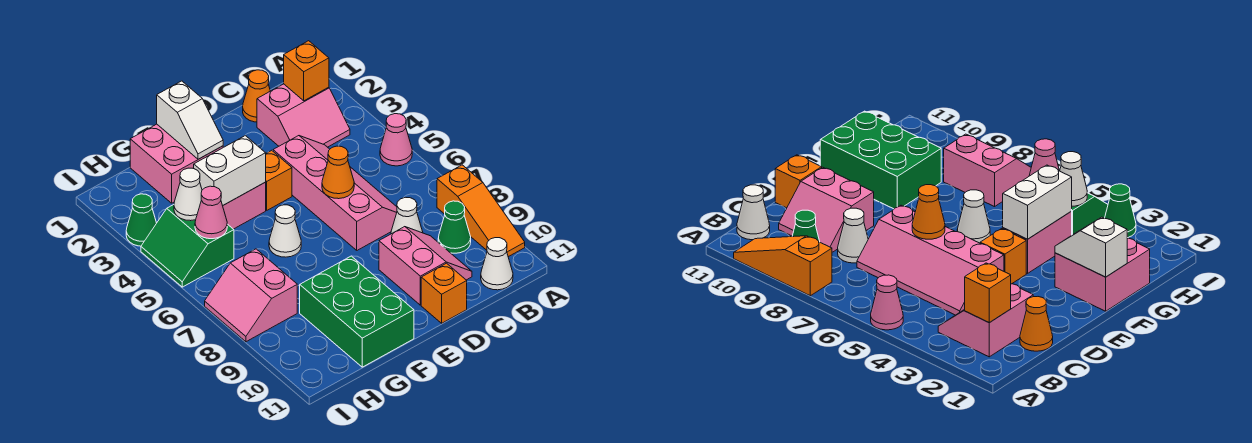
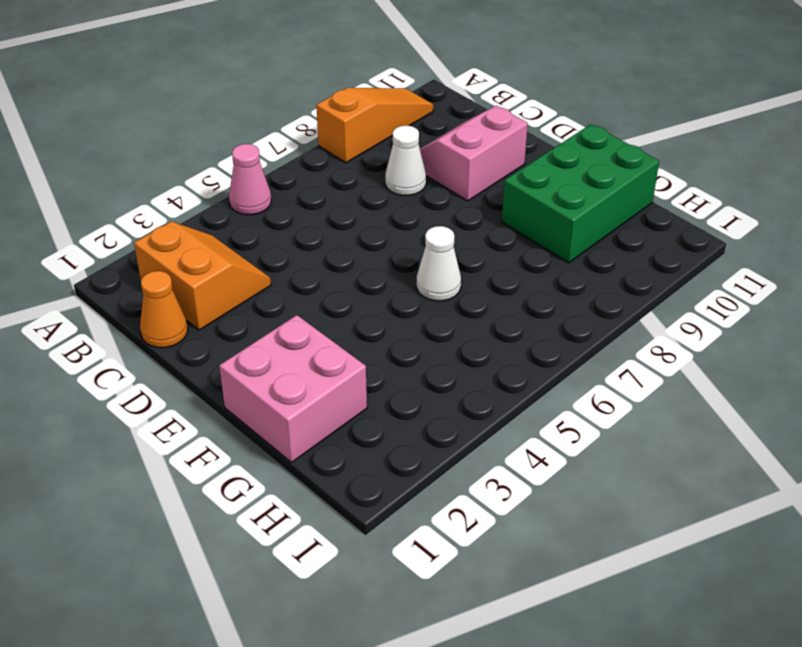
orange slope B2:C3 level 1 top 2 -> pink slope B2:C3 level 1 top 2
none -> green cone B9 level 1
none -> white cone B11 level 1
none -> pink slope C4:D7 level 1 top D

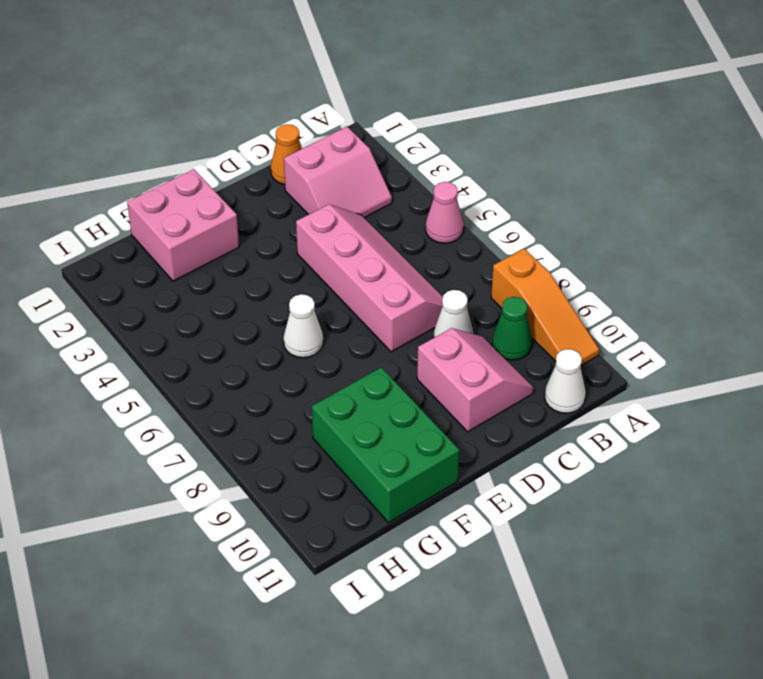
none -> orange brick D11 level 1
none -> orange brick E4 level 1
none -> pink brick F4:G4 level 1

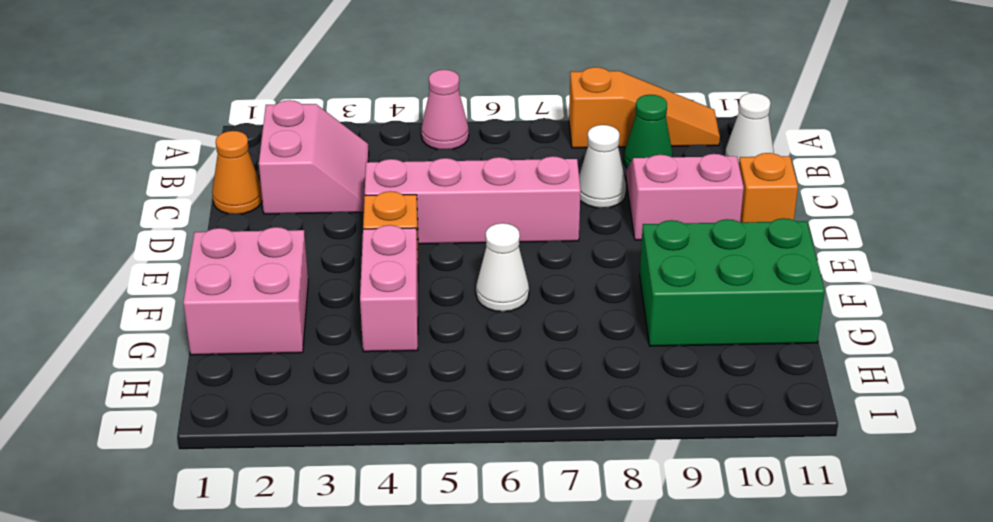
none -> green slope H4:I5 level 1 top H
none -> pink slope H7:I8 level 1 top H
none -> green cone I3 level 1

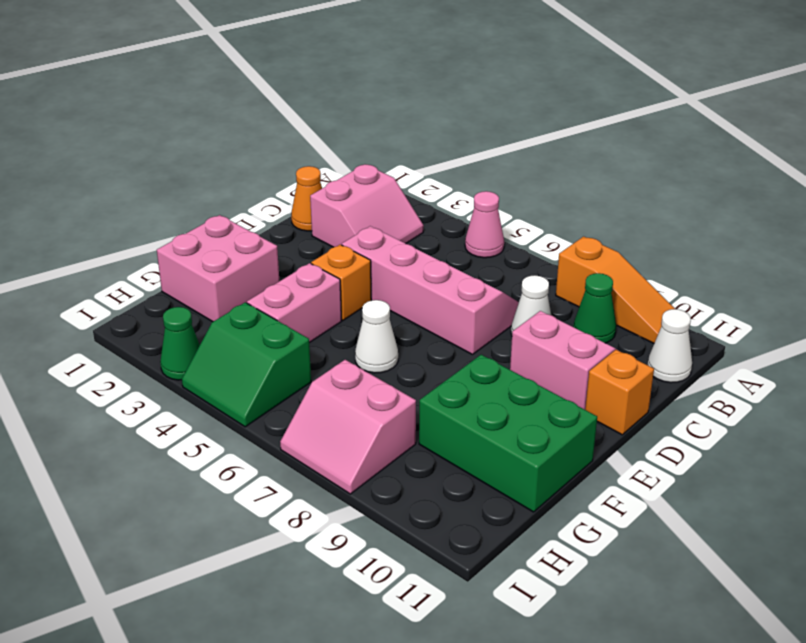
none -> orange brick B2 level 2
none -> orange cone D6 level 2
none -> white slope F1:F2 level 2 top 1

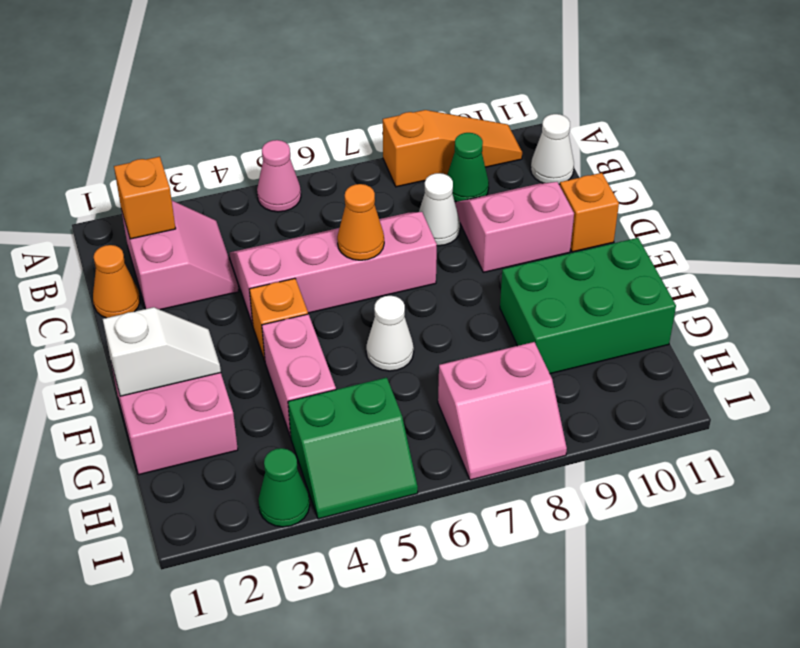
none -> white brick F4:G4 level 2
none -> white cone H4 level 2
none -> pink cone H5 level 2

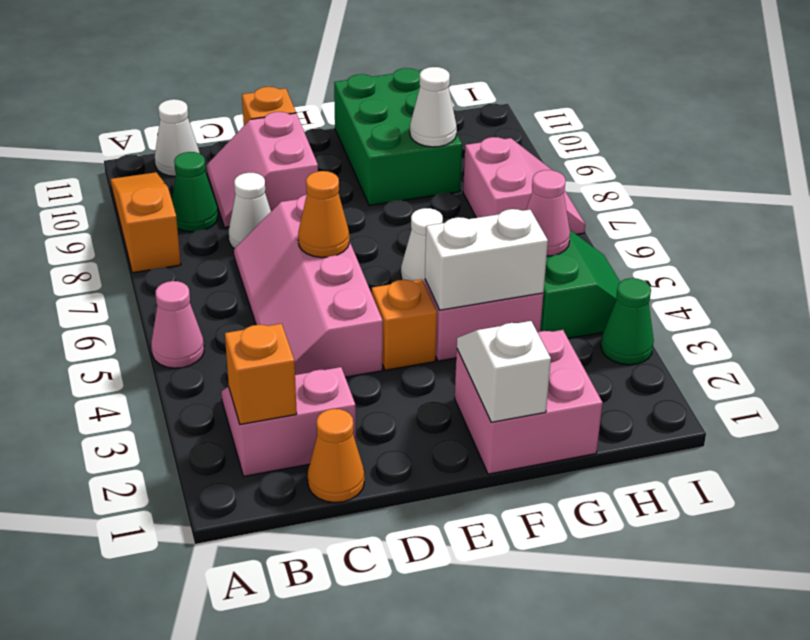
white cone G9 level 2 -> white cone H4 level 2

